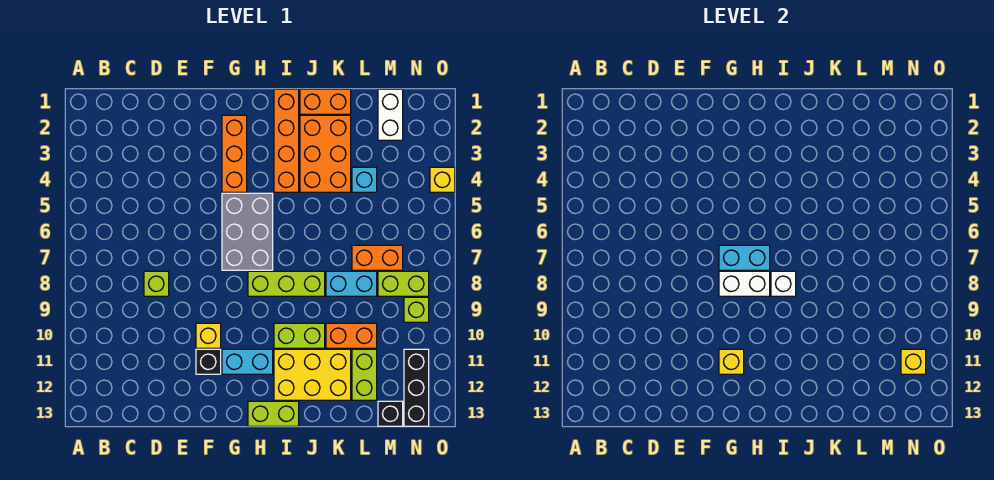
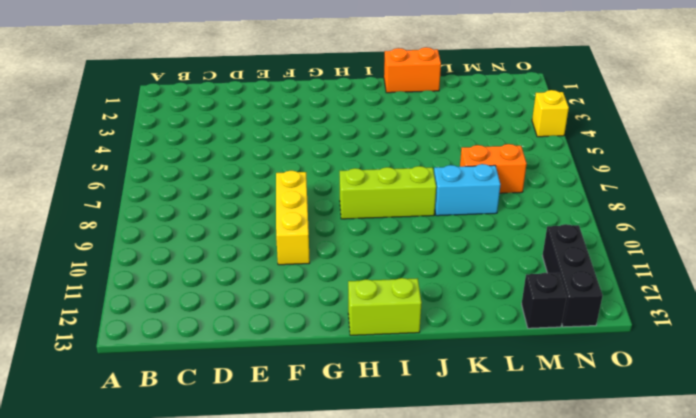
yellow brick F8:F10 level 1 -> yellow brick F10 level 1
none -> lime brick D8 level 1
none -> black brick F11 level 1
none -> orange brick G2:G4 level 1

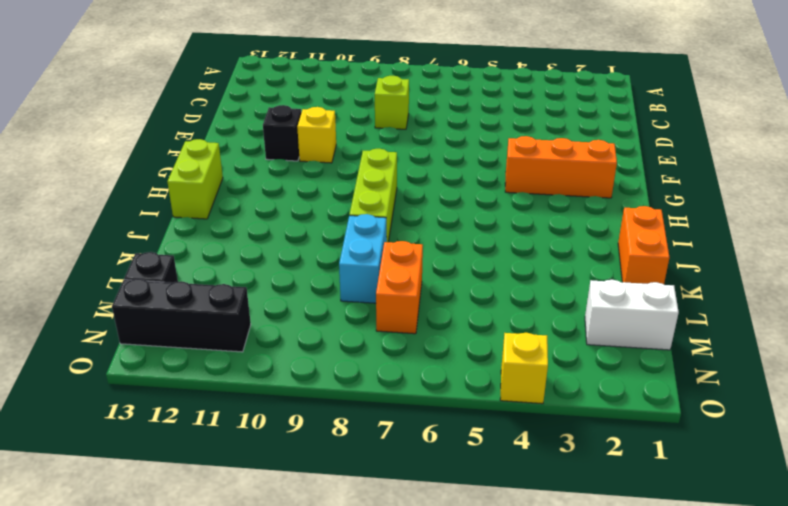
none -> grey brick G5:H7 level 1
none -> cyan brick G11:H11 level 1
none -> orange brick I1:I4 level 1

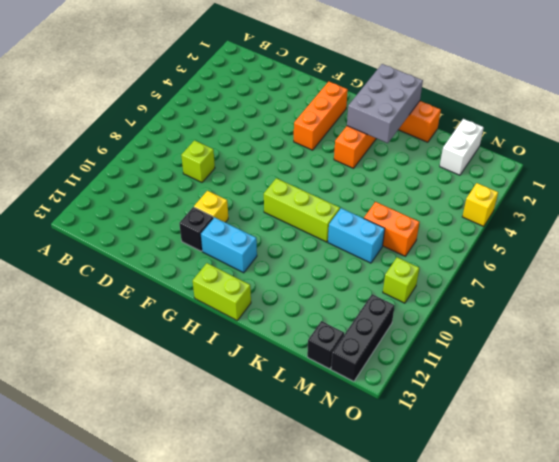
grey brick I1:J3 level 2 -> grey brick G5:H7 level 1
none -> lime brick I10:J10 level 1
none -> yellow brick I11:K12 level 1
none -> orange brick J2:K4 level 1

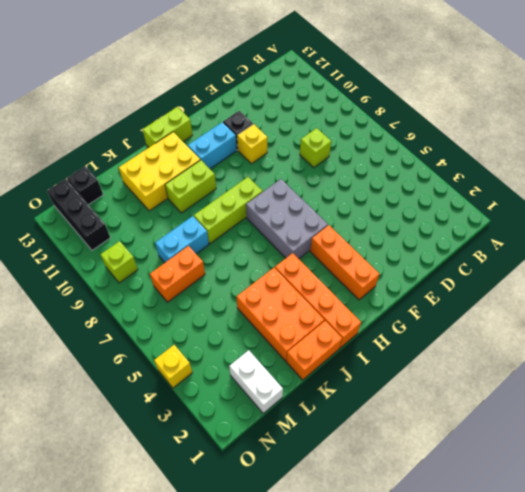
none -> orange brick K10:L10 level 1
none -> cyan brick L4 level 1
none -> lime brick L11:L12 level 1

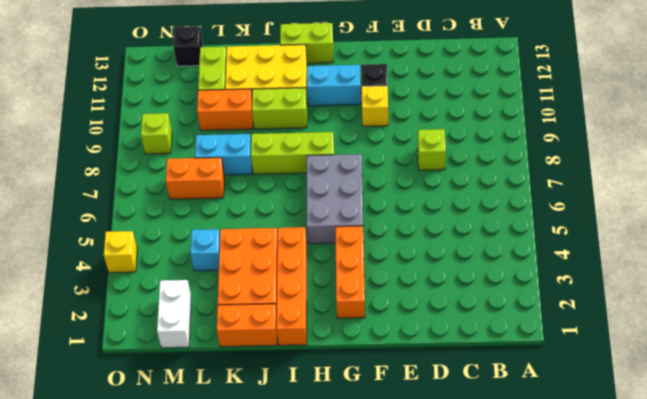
none -> lime brick M8:N8 level 1
none -> black brick N11:N13 level 1
none -> cyan brick G7:H7 level 2

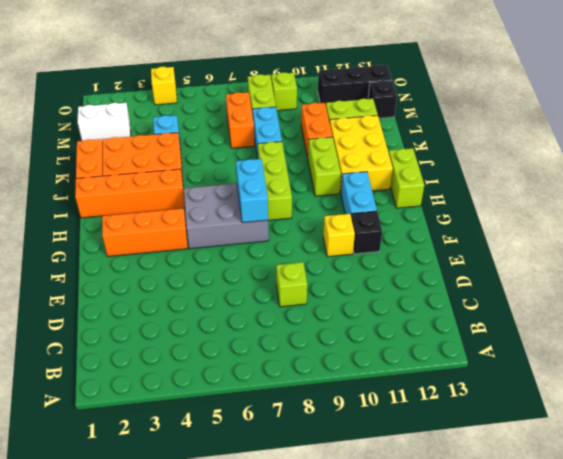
none -> white brick G8:H8 level 2
none -> yellow brick G11 level 2
none -> white brick I8 level 2

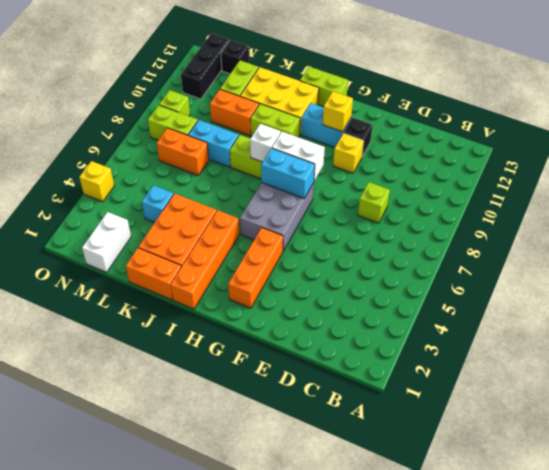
none -> yellow brick N11 level 2

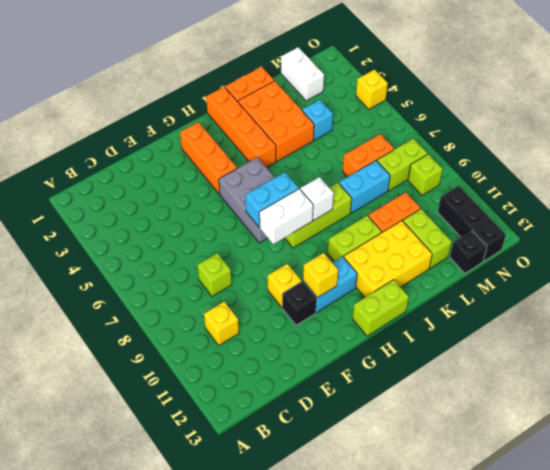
yellow brick C10 level 1 -> yellow brick N11 level 2

